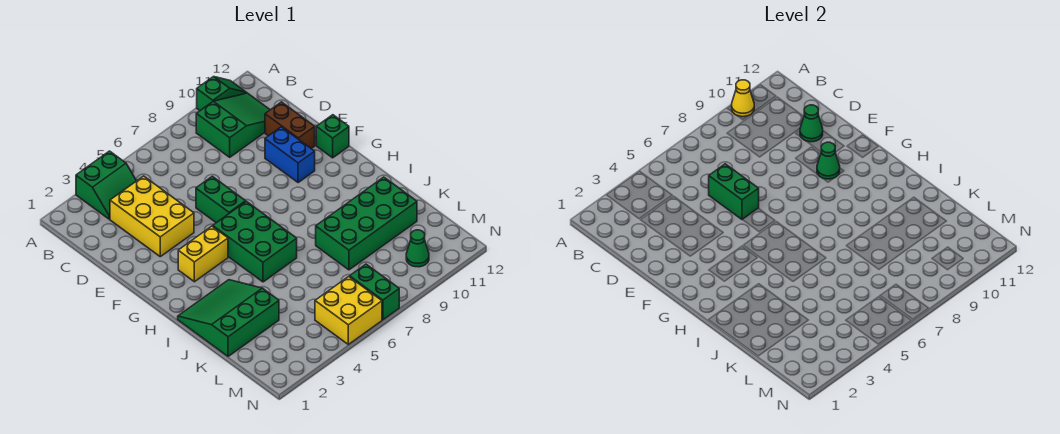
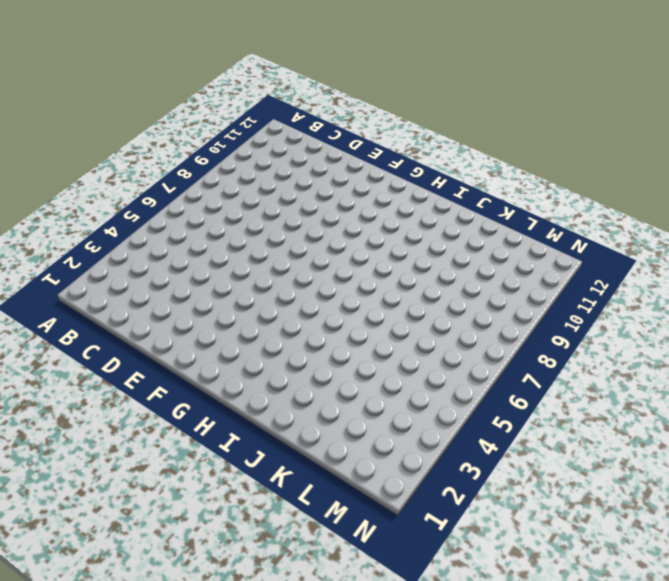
none -> green slope A3:B4 level 1 top A
none -> green slope A10:A11 level 1 top 10
none -> green slope B9:C11 level 1 top 9

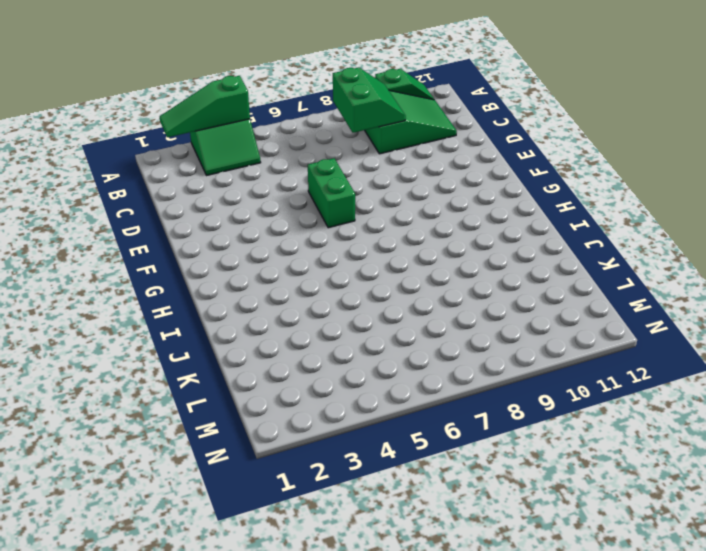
green slope A2:A4 level 2 top 4 -> none
green slope B8:C9 level 2 top 8 -> none
none -> yellow brick C3:E4 level 1
none -> brown brick D11:E11 level 1
none -> blue brick E10:F10 level 1

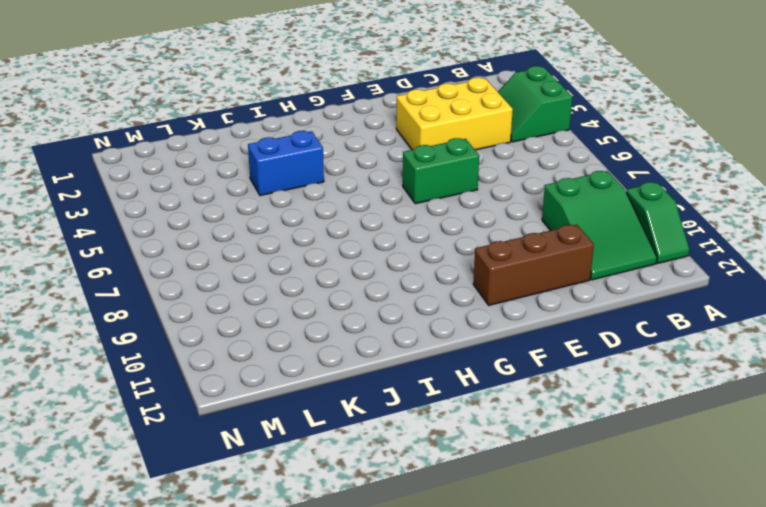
brown brick D11:F11 level 1 -> brown brick D11:E11 level 1
blue brick I4:J4 level 1 -> blue brick E10:F10 level 1
none -> green brick F12 level 1
none -> yellow brick G3:G4 level 1
none -> green brick G5:I6 level 1

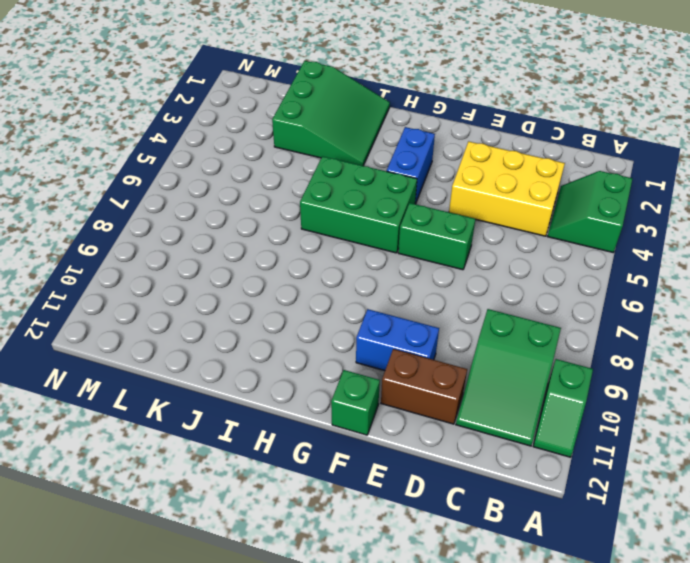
blue brick G3:G4 level 1 -> yellow brick G3:G4 level 1
none -> green brick J8:K11 level 1
none -> yellow brick M5:N6 level 1
none -> green brick M7:N7 level 1

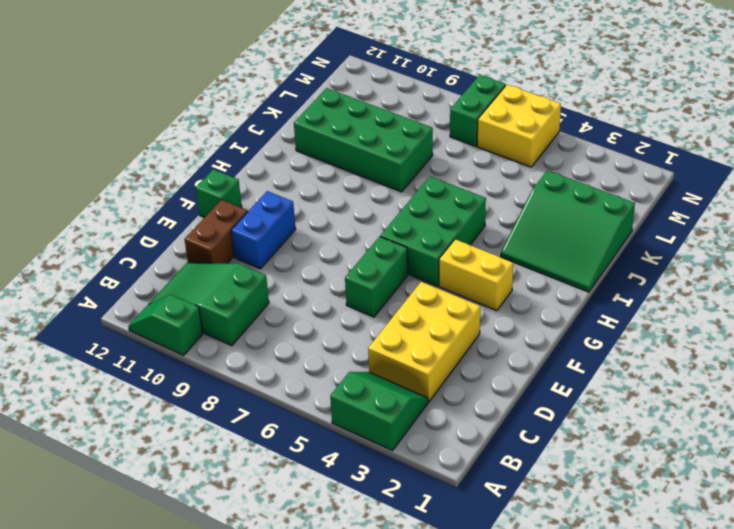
none -> green cone M10 level 1
none -> yellow cone A10 level 2
none -> green brick D6:E6 level 2

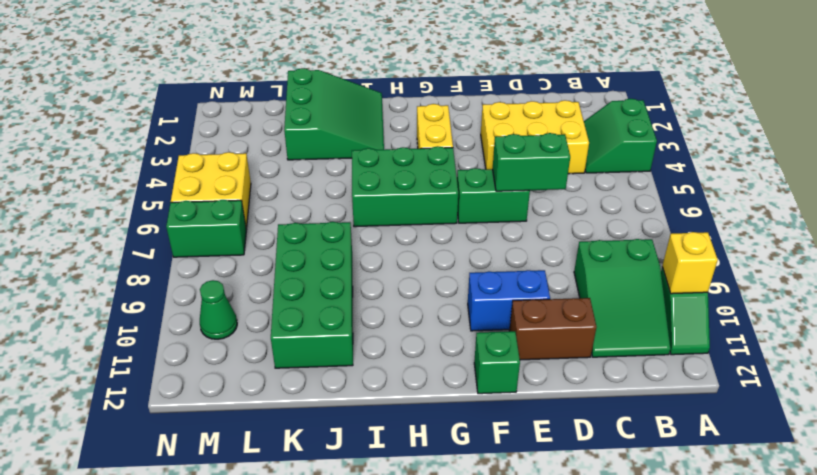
yellow brick A10 level 2 -> yellow cone A10 level 2
none -> green cone D11 level 2
none -> green cone F10 level 2

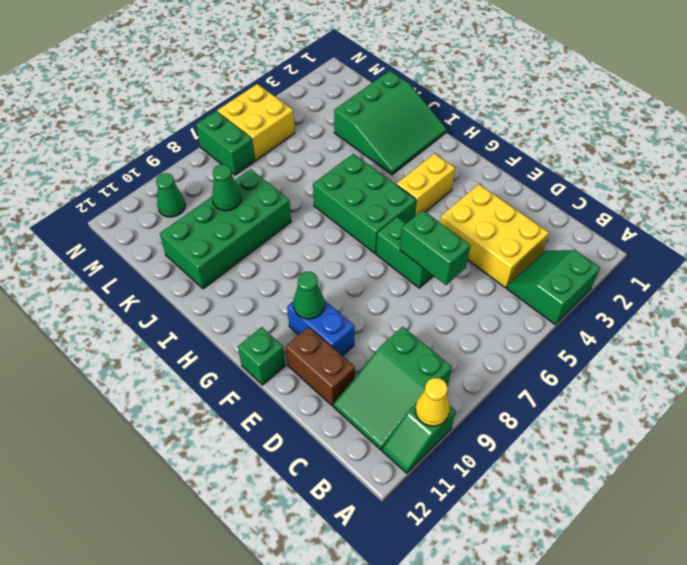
green cone K9 level 2 -> green cone D11 level 2

